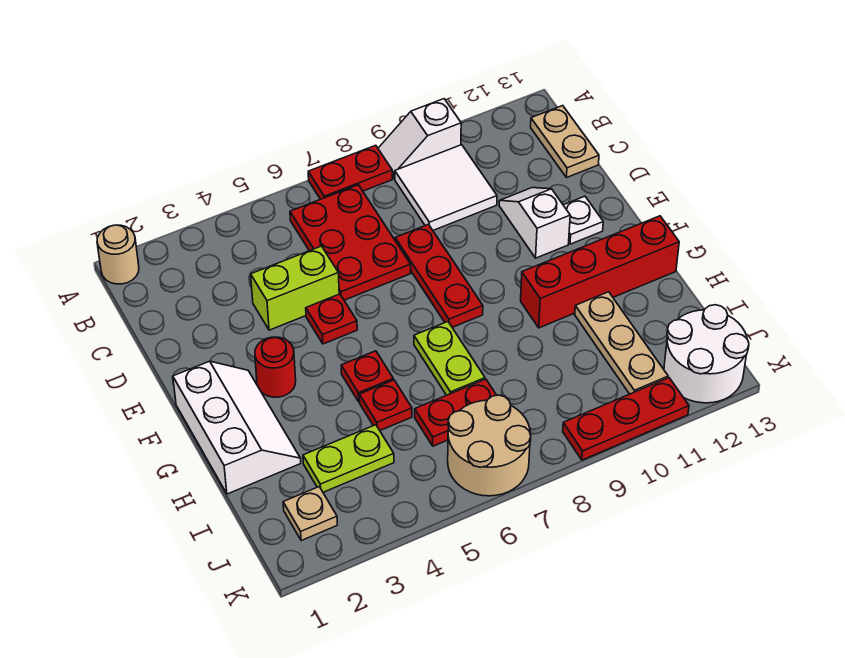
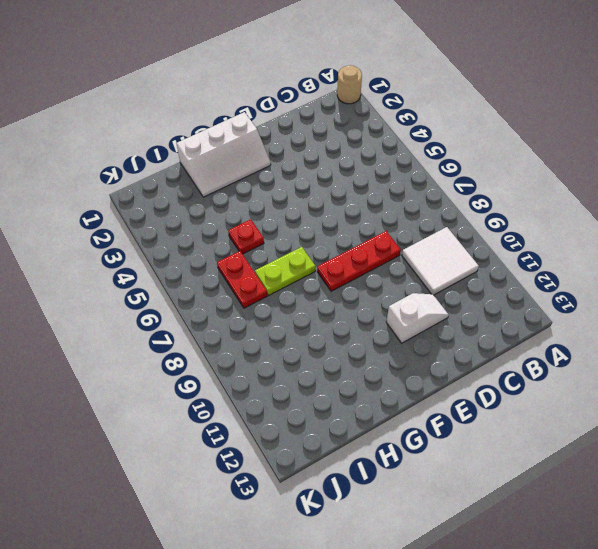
none -> red plate A7:A8 level 1
none -> white slope A9:A10 level 1 top 10
none -> red plate B6:D7 level 1

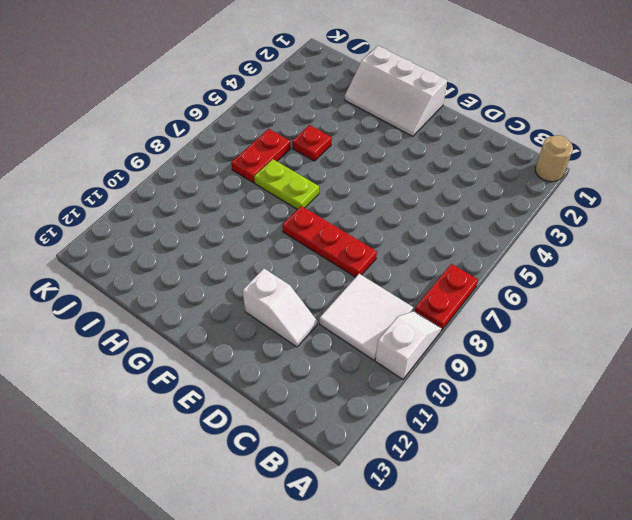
none -> red plate B6:D7 level 1
none -> tan plate B13:C13 level 1
none -> lime brick D4:D5 level 1

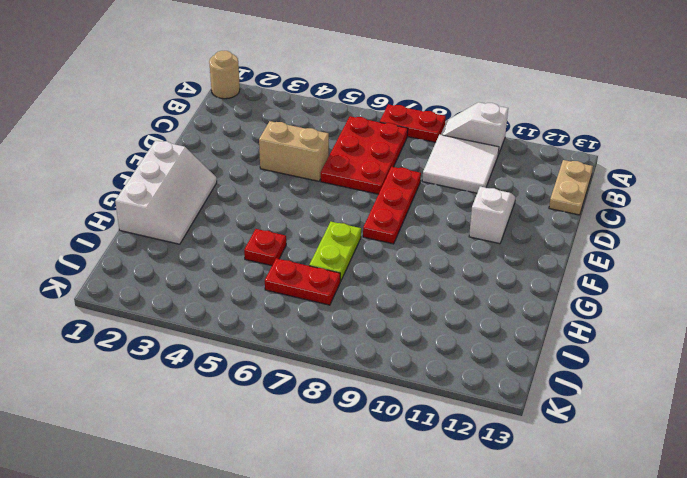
tan brick D4:D5 level 1 -> lime brick D4:D5 level 1
none -> red plate E5 level 1
none -> white plate E12 level 1
none -> red round brick F3 level 1

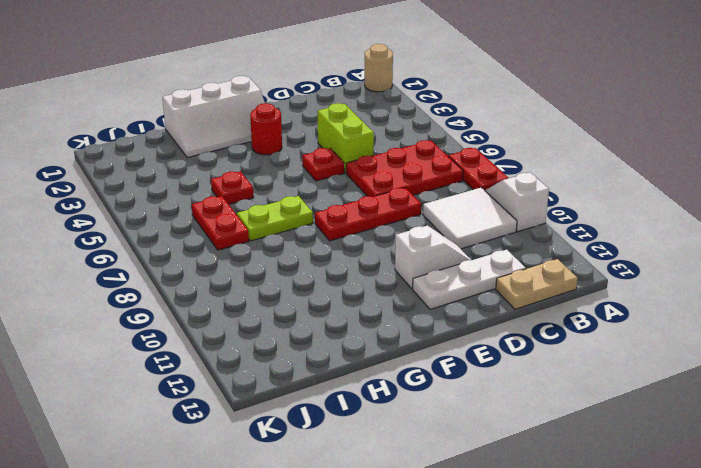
white plate C12:E12 level 1 -> white plate E12 level 1
none -> red plate G5 level 1
none -> red brick G10:G13 level 1
none -> tan plate H11:J11 level 1

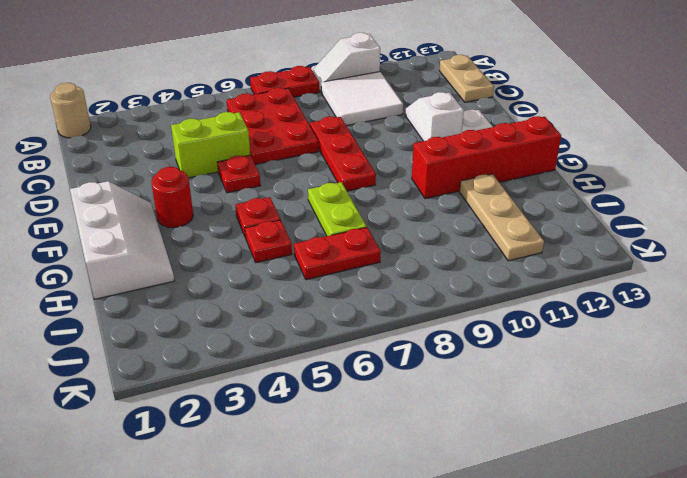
none -> lime plate I3:I4 level 1
none -> tan plate J2 level 1
none -> tan round brick J6:K7 level 1

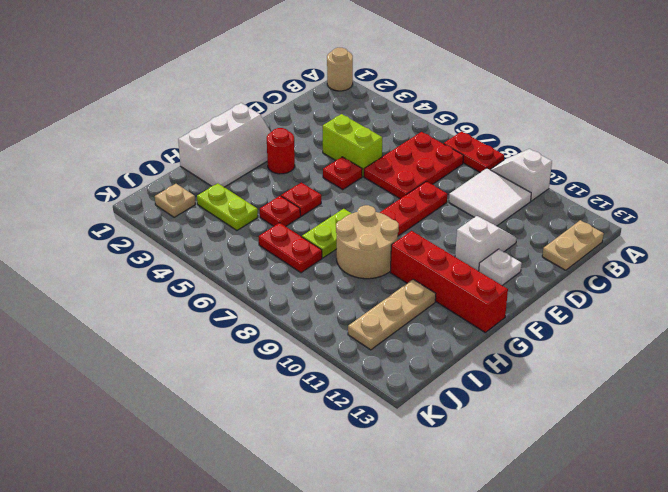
tan round brick G8:H9 level 1 -> tan round brick J6:K7 level 1
none -> white round brick J12:K13 level 1
none -> red plate K9:K11 level 1

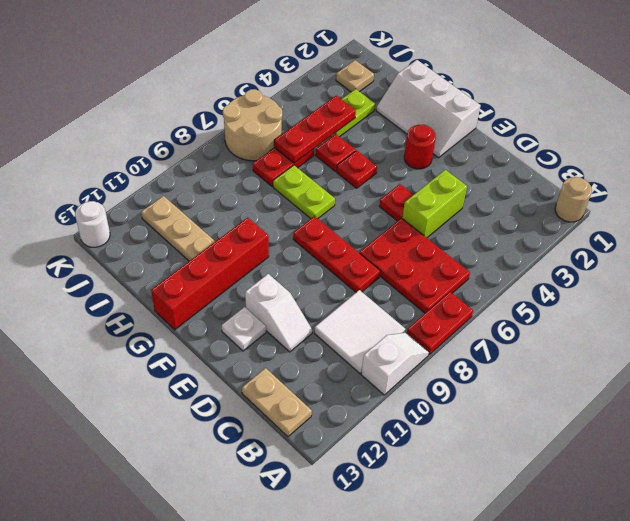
red plate I4:I6 level 2 -> red plate K9:K11 level 1
white round brick K13 level 1 -> white round brick J12:K13 level 1

